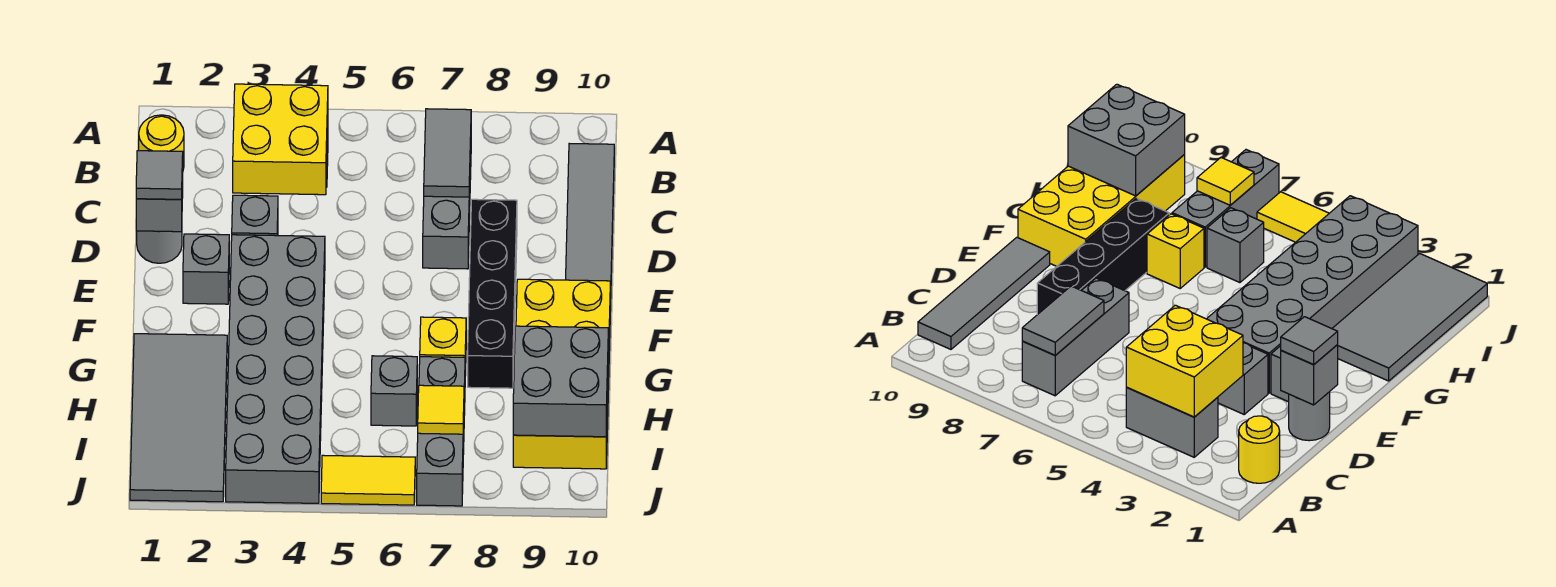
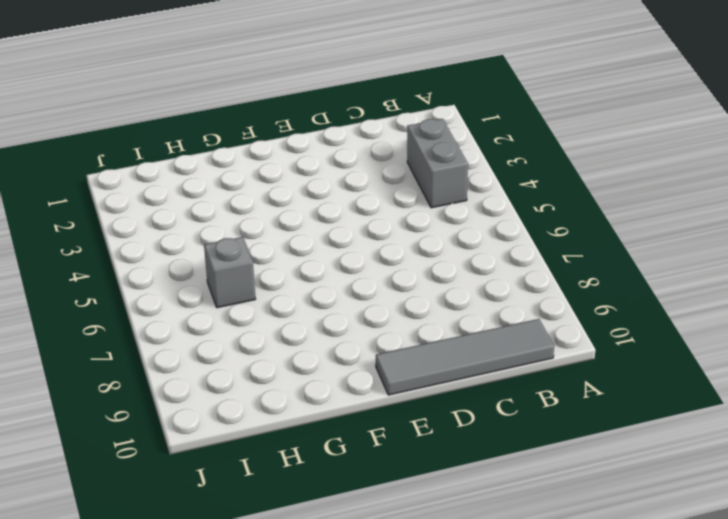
none -> yellow round brick B1 level 1
none -> grey brick B7:D7 level 1
none -> grey round brick D1 level 1

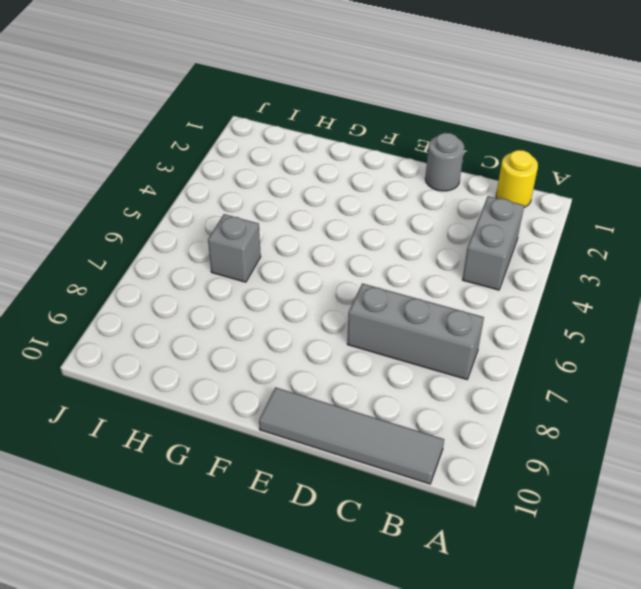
none -> grey brick D3 level 1
none -> black brick D8:G8 level 1
none -> grey brick E2 level 1

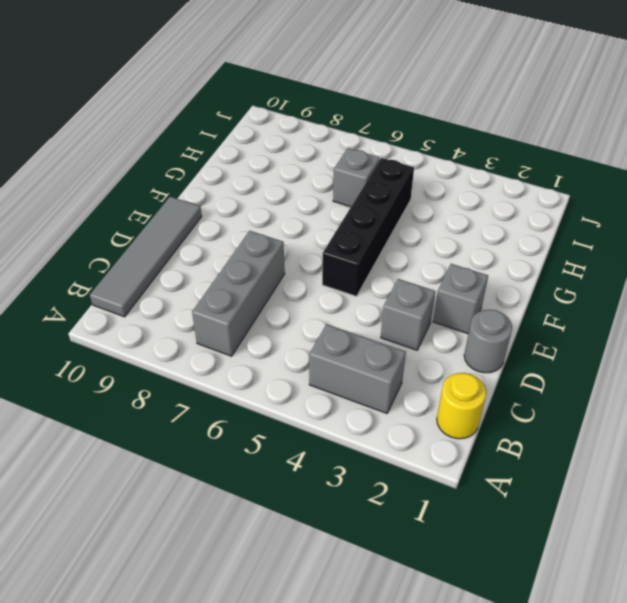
black brick E5:H5 level 1 -> black brick D8:G8 level 1
none -> grey brick E3:J4 level 1
none -> yellow brick F9:I10 level 1
none -> grey tile G1:J2 level 1

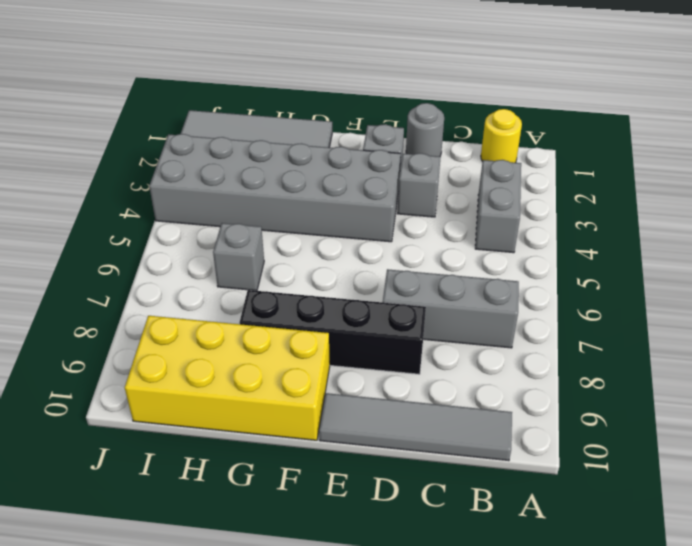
none -> yellow brick G7 level 1
none -> grey brick H7:J7 level 1
none -> yellow tile J5:J6 level 1

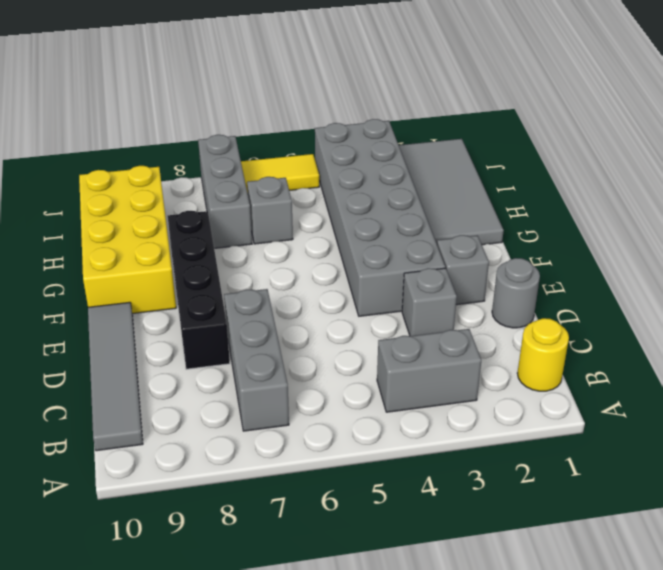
none -> yellow brick G7 level 1
none -> yellow brick B3:C4 level 2
none -> grey tile B7:C7 level 2

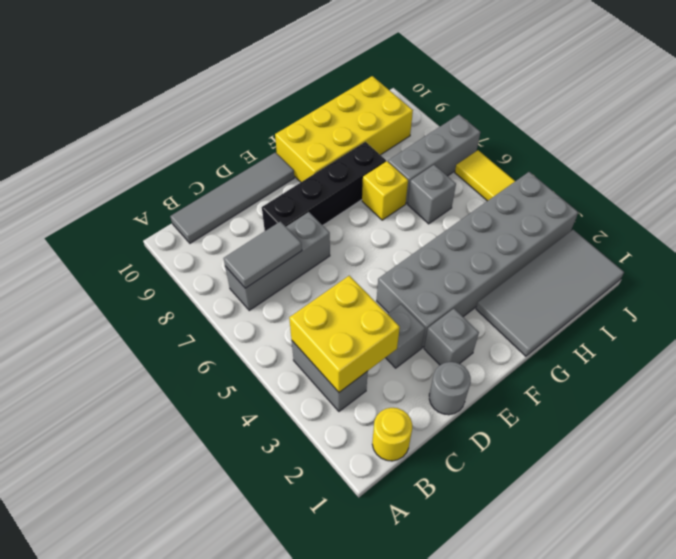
none -> grey brick D1 level 2
none -> grey brick H9:I10 level 2
none -> yellow tile I7 level 2

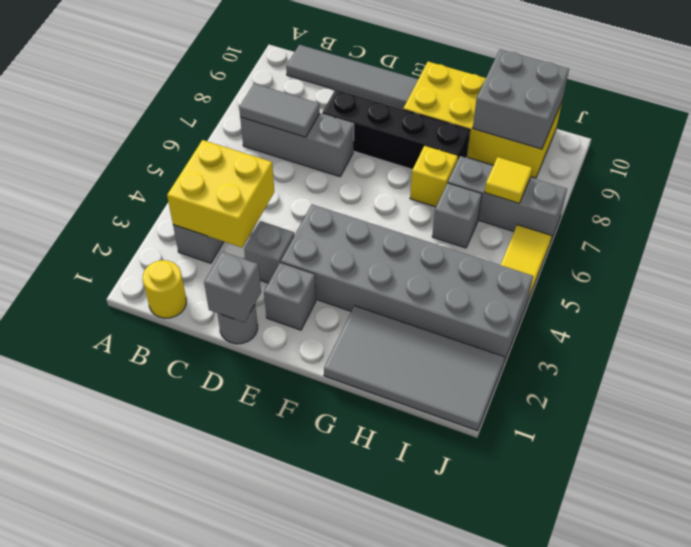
none -> grey tile D1 level 3

